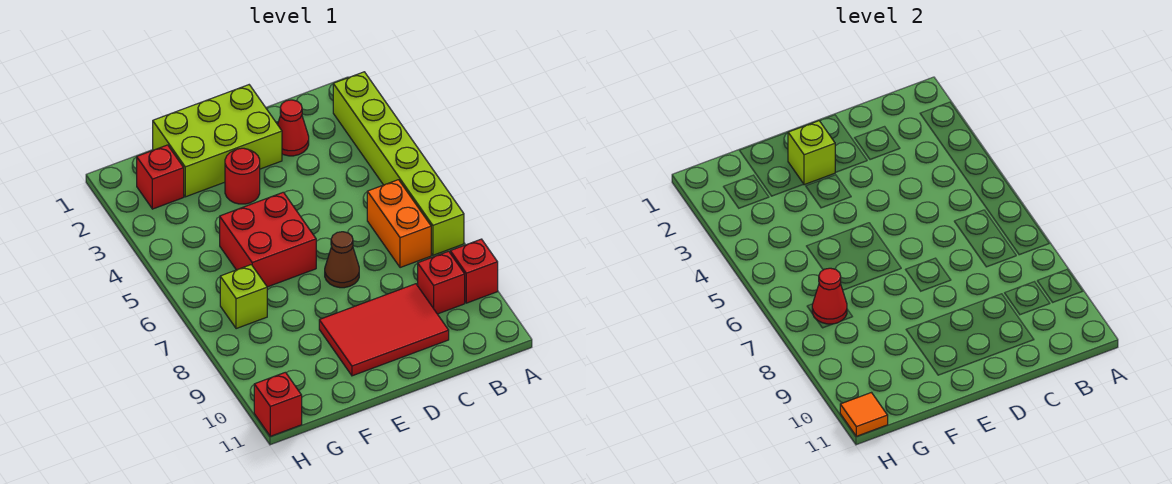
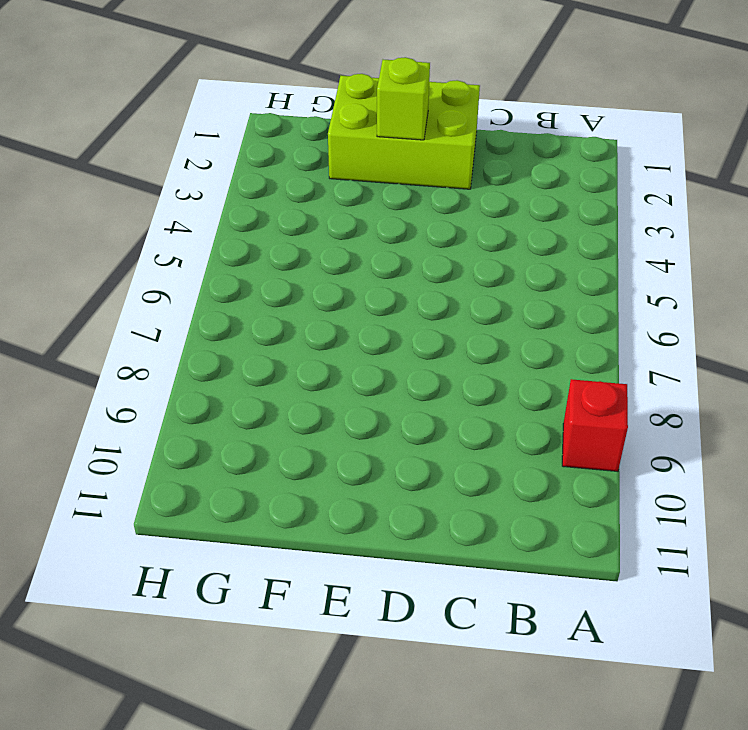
none -> lime brick A2:A7 level 1
none -> orange brick B6:B7 level 1
none -> red brick B9 level 1

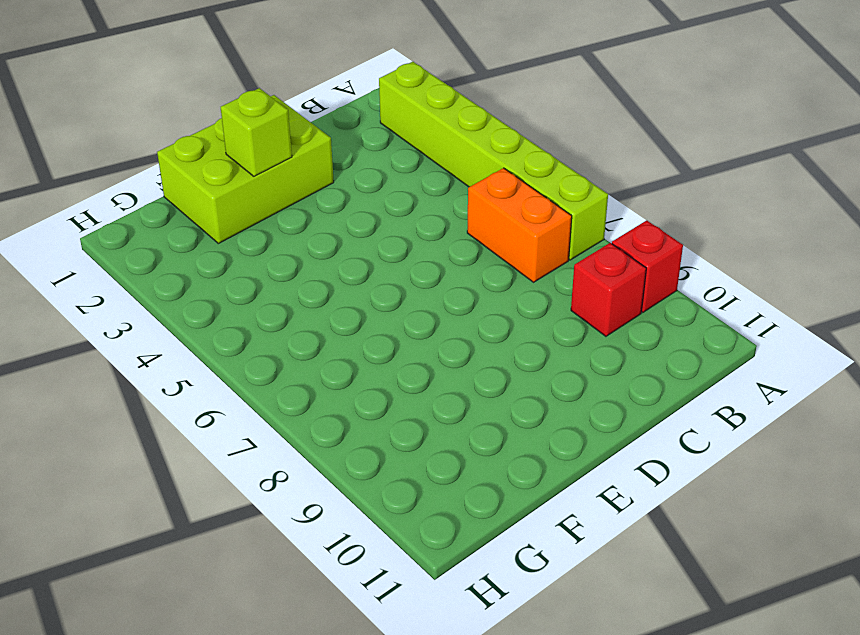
none -> red cone C2 level 1
none -> red tile C9:E10 level 1
none -> brown cone D7 level 1

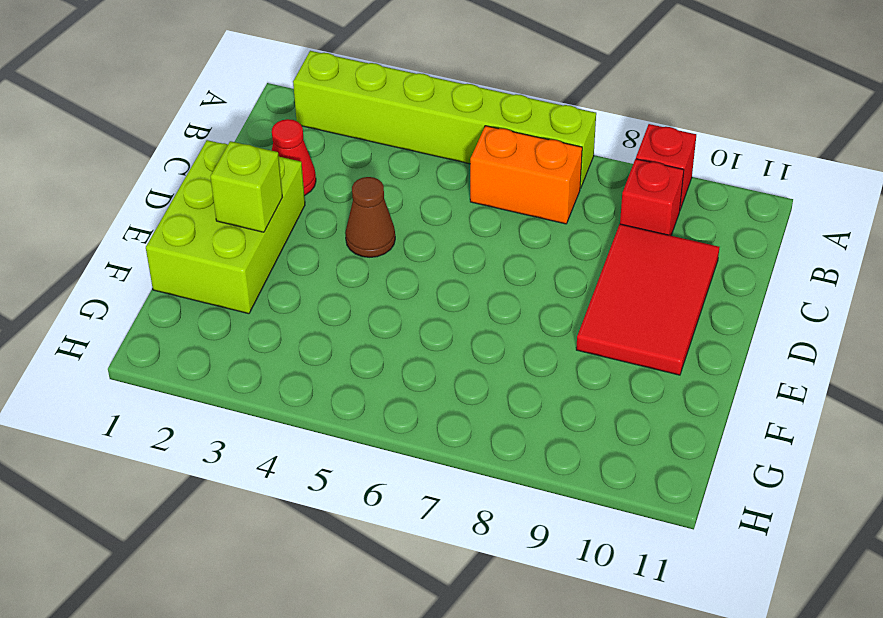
brown cone D4 level 1 -> brown cone D7 level 1
none -> red round brick E3 level 1
none -> red brick E5:F6 level 1
none -> red brick G2 level 1

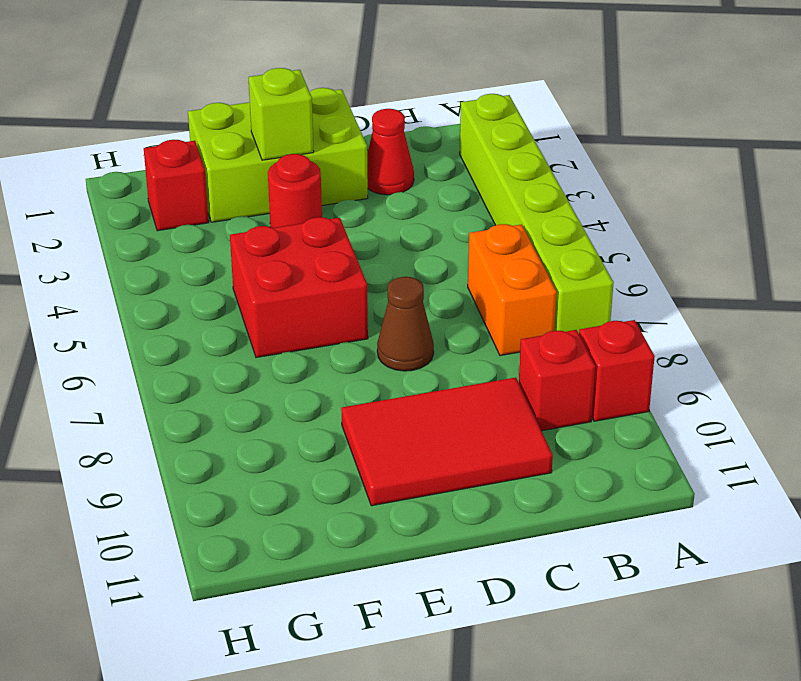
none -> lime brick G7 level 1
none -> red brick H11 level 1
none -> red cone G7 level 2

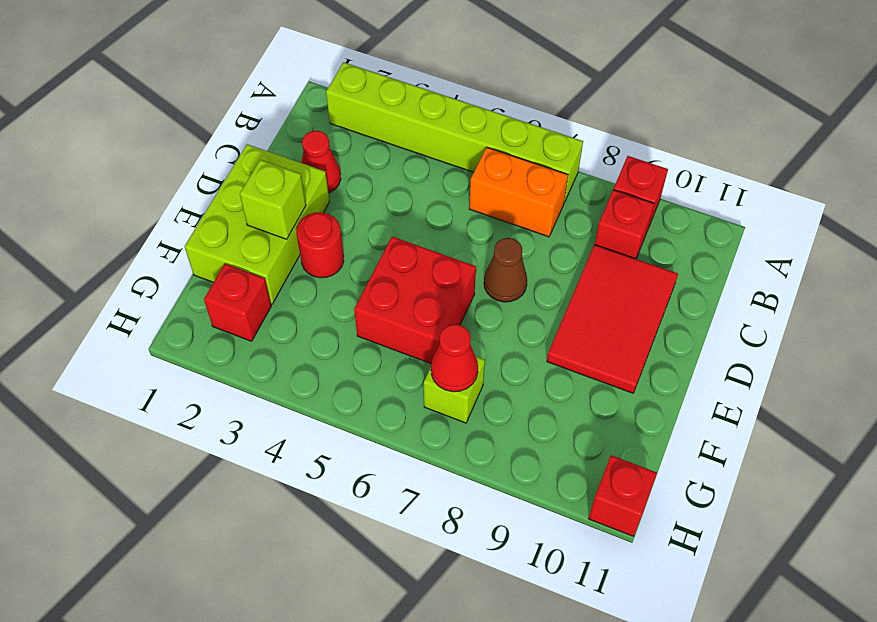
none -> orange tile H11 level 2

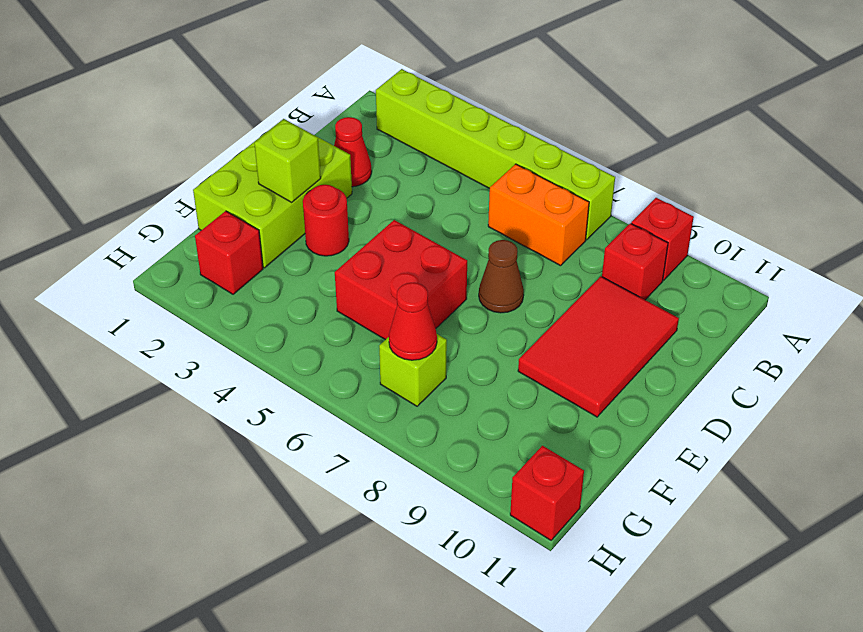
none -> orange tile H11 level 2

